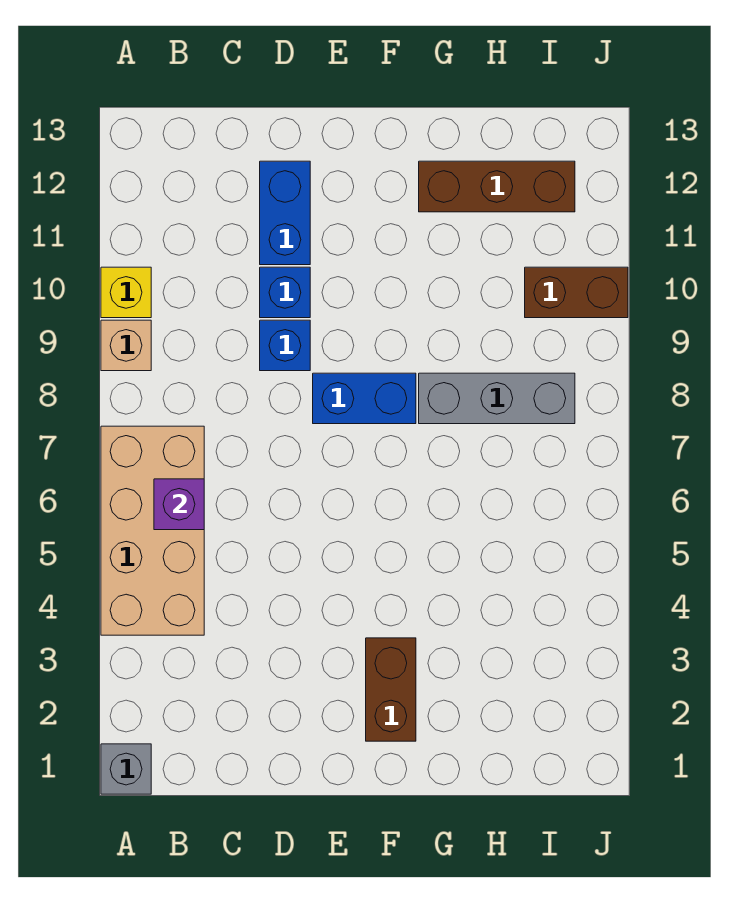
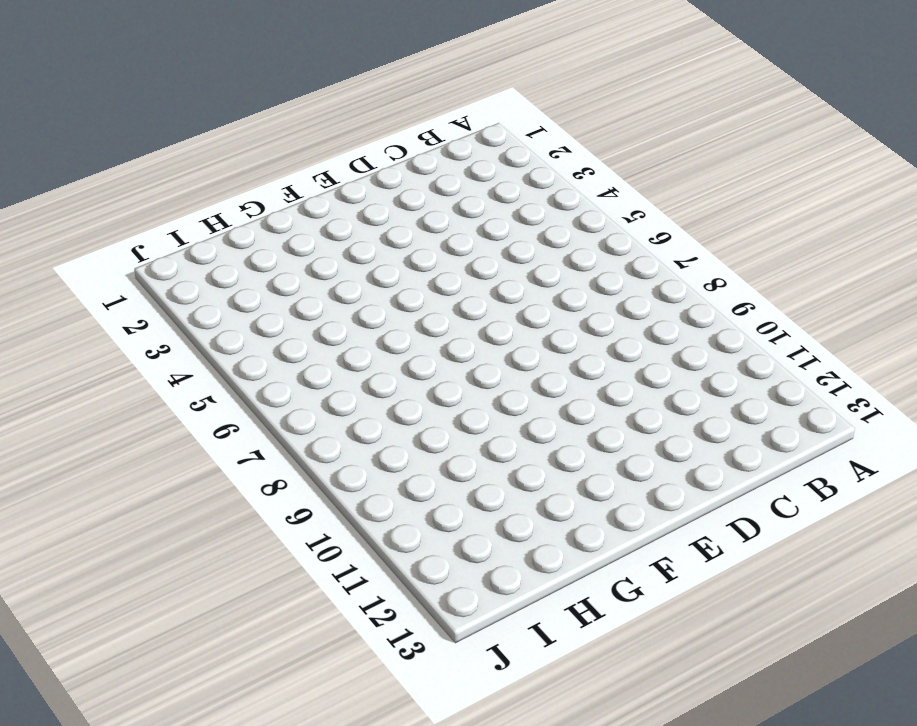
none -> grey brick A1 level 1
none -> tan brick A4:B7 level 1
none -> tan brick A9 level 1

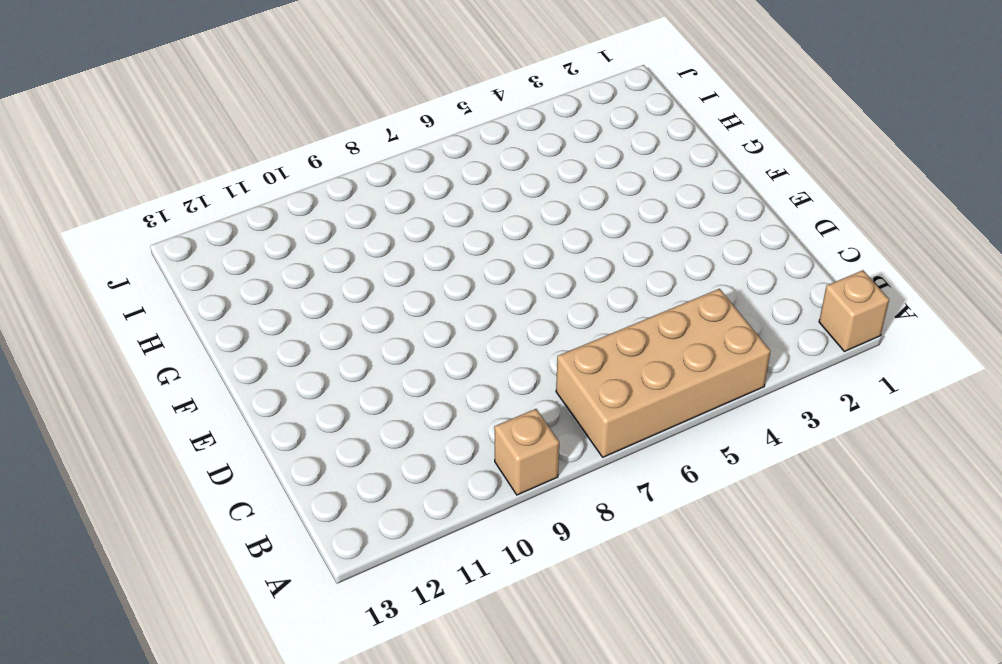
tan brick A1 level 1 -> grey brick A1 level 1
none -> yellow brick A10 level 1
none -> blue brick D9 level 1
none -> blue brick D10 level 1

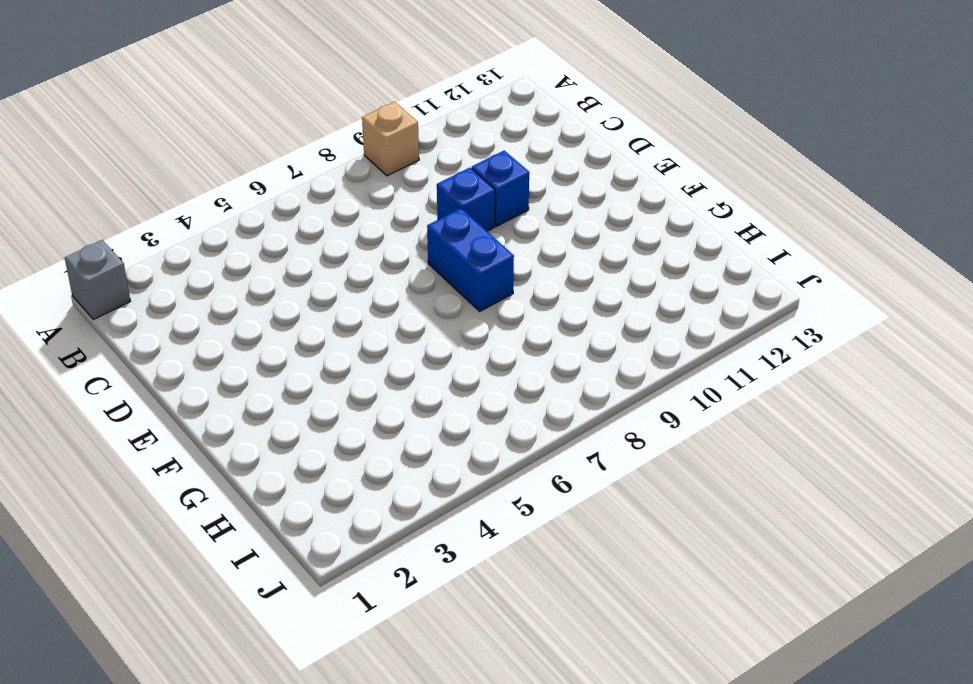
none -> tan brick A4:B7 level 1
none -> yellow brick A10 level 1
none -> blue brick D11:D12 level 1

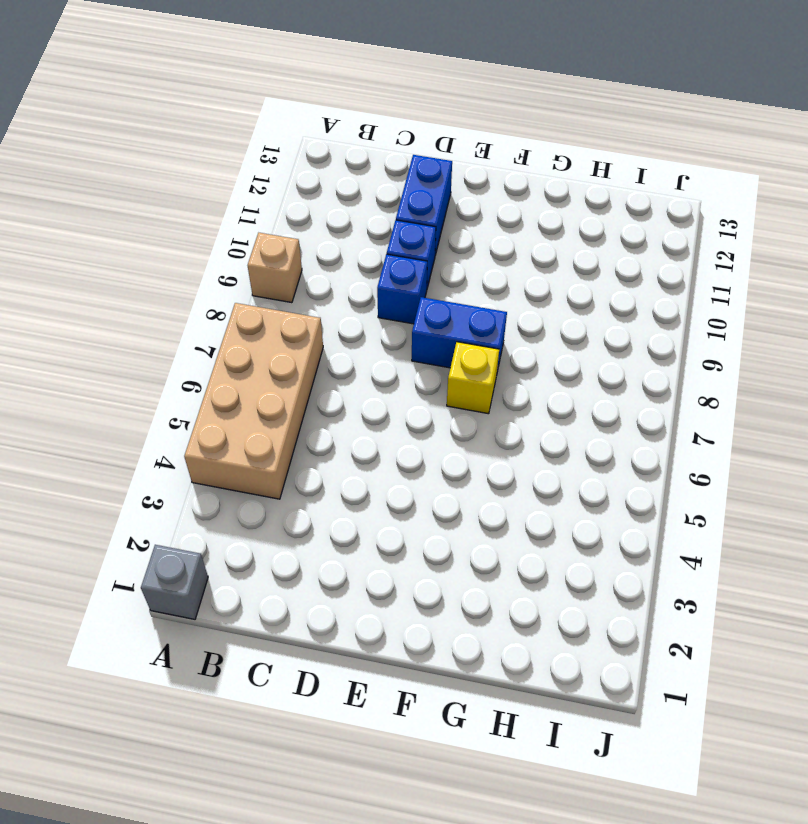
yellow brick F7 level 1 -> yellow brick A10 level 1
none -> brown brick F2:F3 level 1
none -> grey brick G8:I8 level 1
none -> brown brick G12:I12 level 1

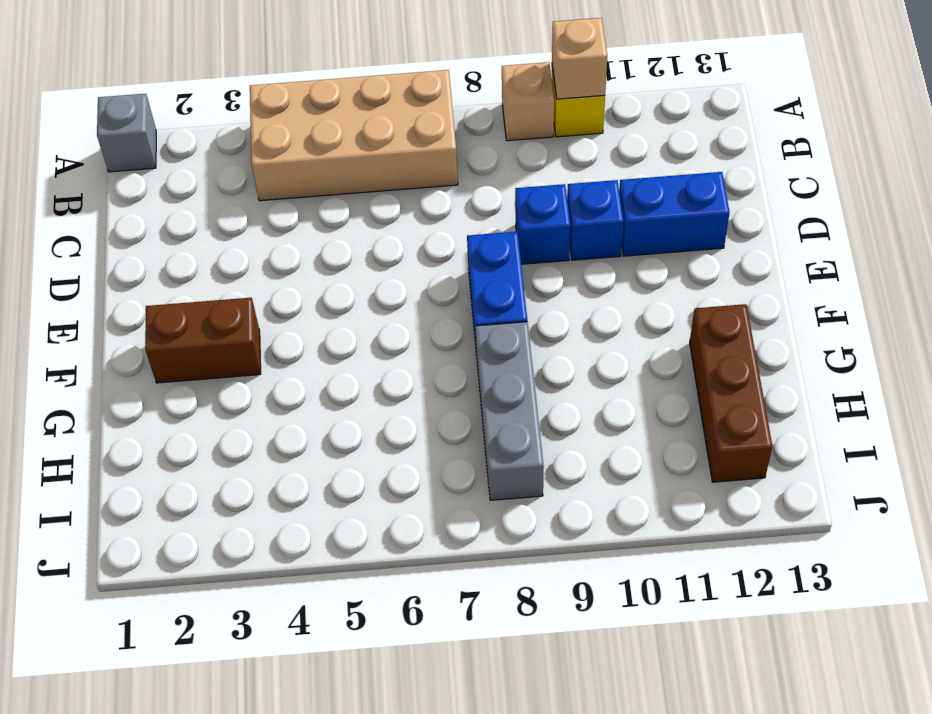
tan brick A10 level 2 -> none
none -> brown brick I10:J10 level 1
none -> purple brick B6 level 2

